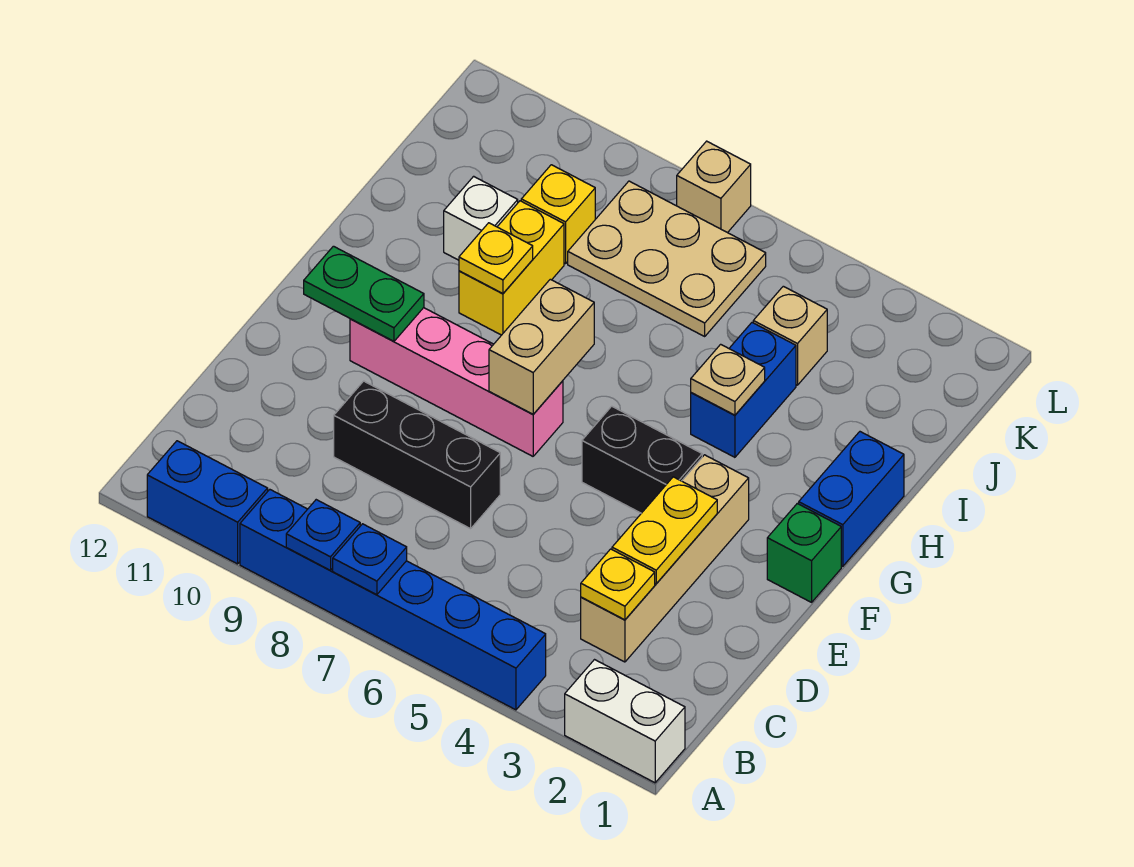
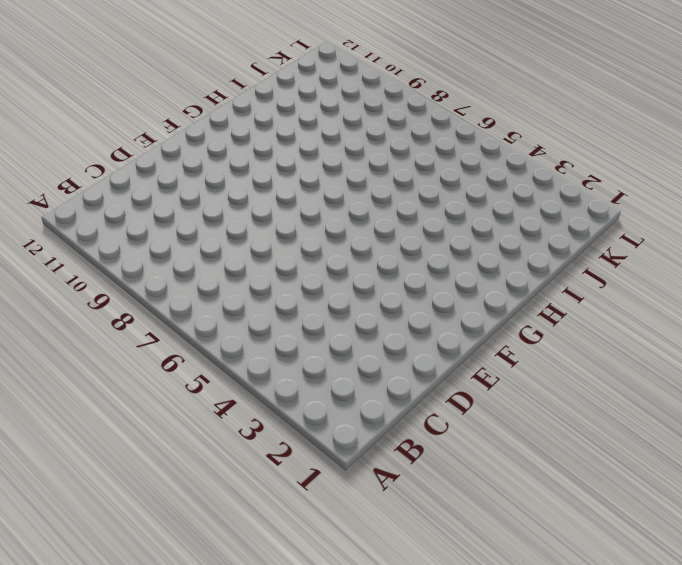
none -> white brick A1:A2 level 1
none -> blue brick A4:A9 level 1
none -> blue brick A10:A11 level 1

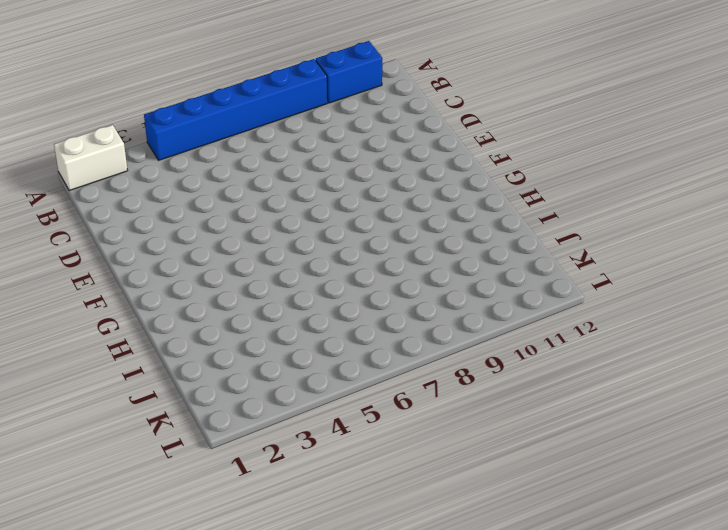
none -> tan brick C3:F3 level 1
none -> black brick D7:D9 level 1
none -> green brick F1 level 1

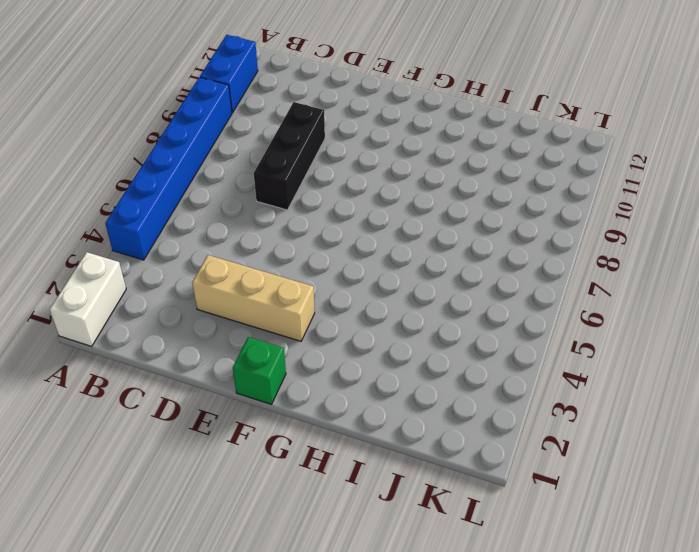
tan brick D3:F3 level 1 -> tan brick C3:F3 level 1
none -> black brick F4:F5 level 1
none -> pink brick F7:F10 level 1
none -> blue brick G1:H1 level 1

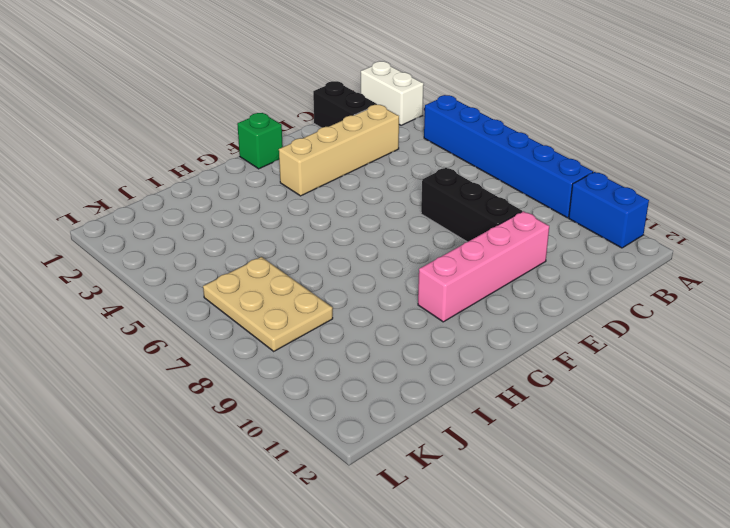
black brick C1:C2 level 1 -> black brick F4:F5 level 1
pink brick D10:G10 level 1 -> pink brick F7:F10 level 1
none -> blue brick G1:H1 level 1
none -> blue brick H4:I4 level 1
none -> yellow brick H9:I9 level 1

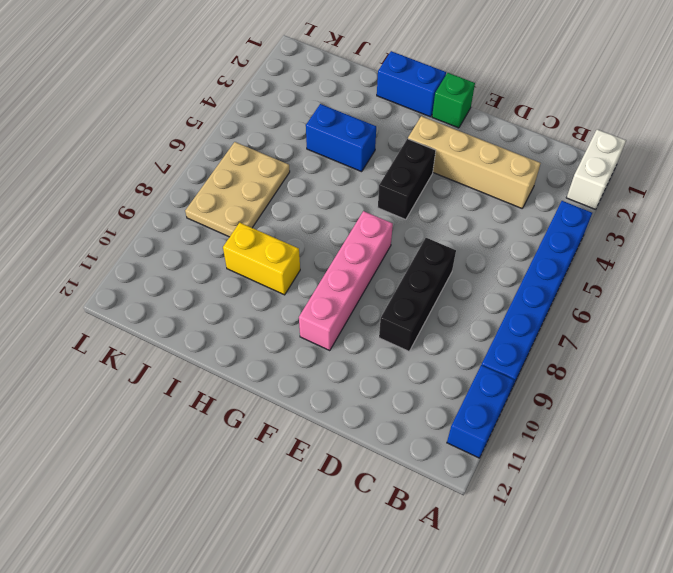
none -> white brick I10 level 1
none -> tan brick J4 level 1
none -> yellow brick J9 level 1

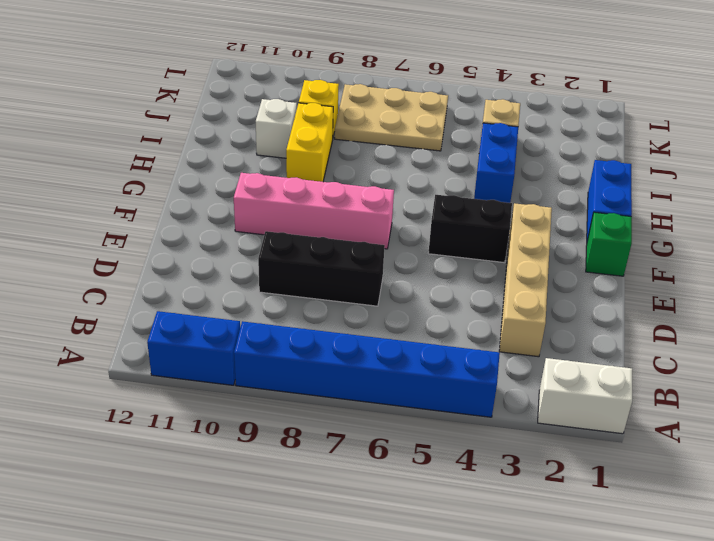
none -> tan brick L7 level 1
none -> blue plate A7 level 2
none -> blue plate A8 level 2

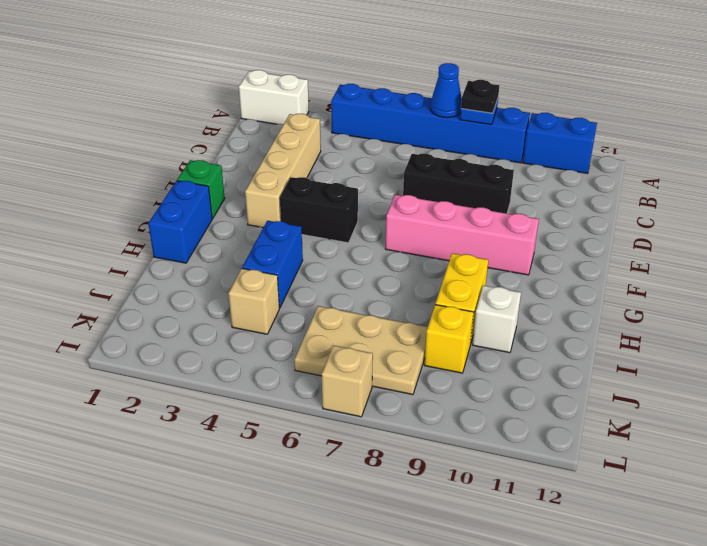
blue cone A7 level 2 -> blue plate A7 level 2
black plate A8 level 3 -> none
none -> yellow plate C3 level 2
none -> yellow plate D3:E3 level 2
none -> tan brick F7:G7 level 2

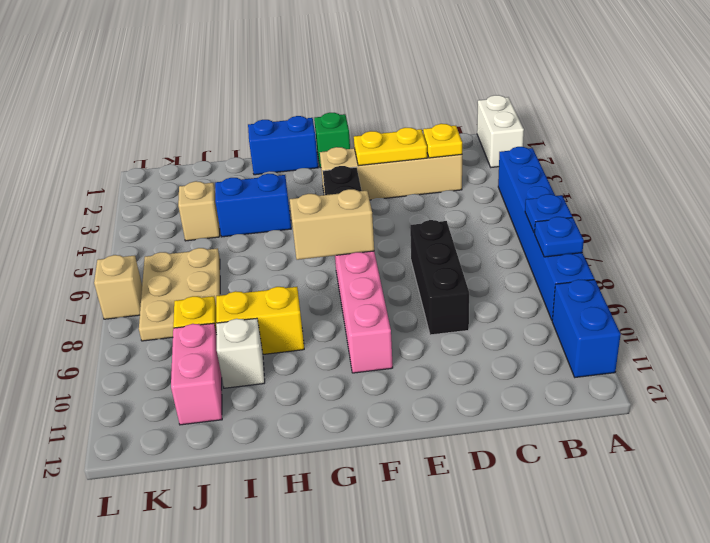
pink brick J10:J11 level 1 -> none
none -> green plate F10:F11 level 2
none -> tan plate H4 level 2
none -> yellow plate H9 level 2

